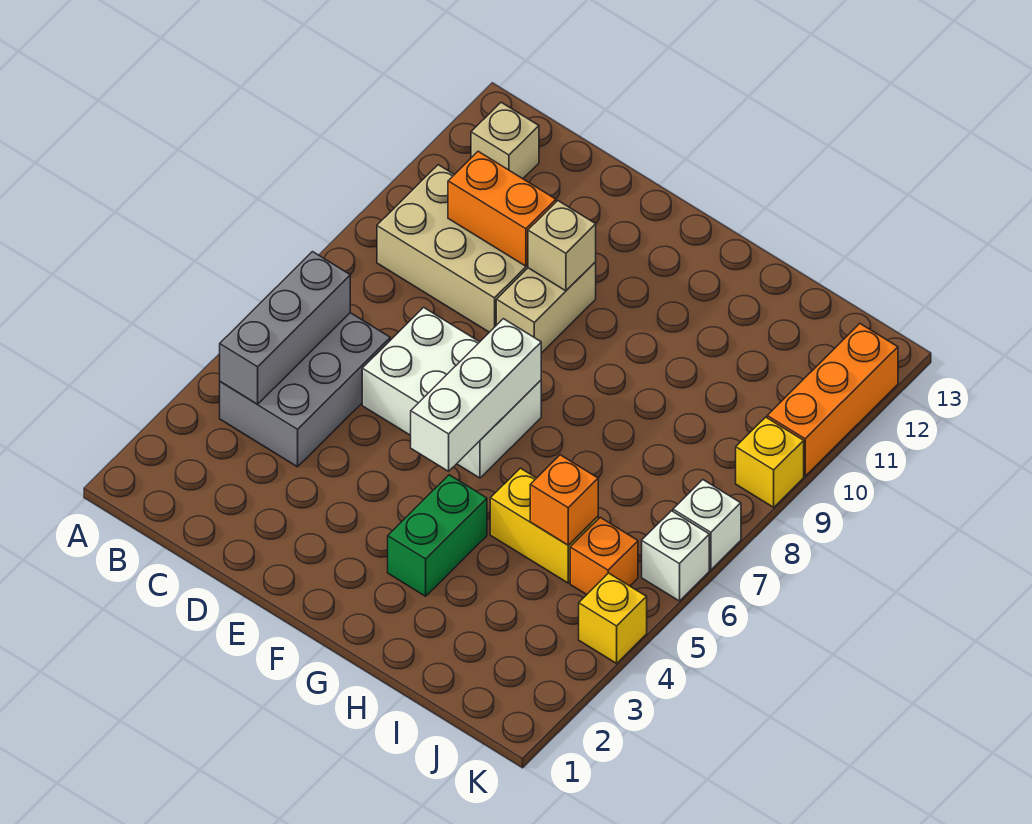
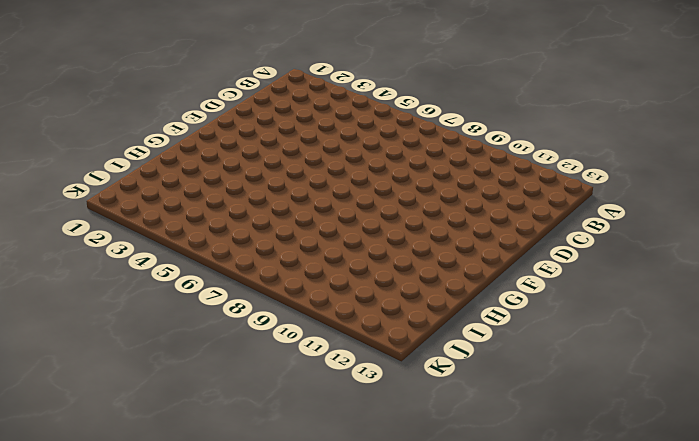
none -> grey brick B4:C6 level 1
none -> tan brick B9:D10 level 1
none -> tan brick B12 level 1

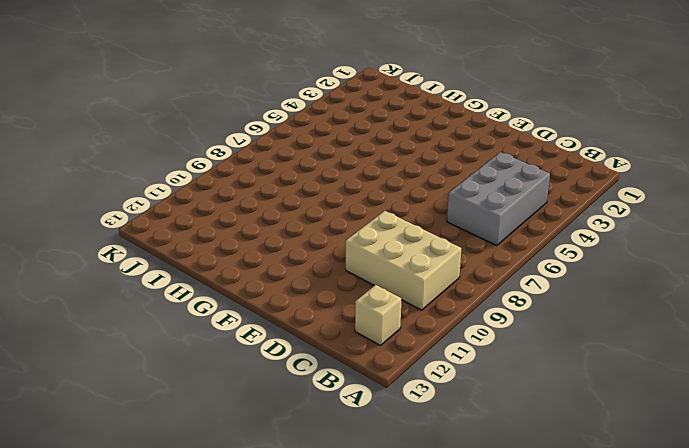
none -> white brick D6:F7 level 1
none -> tan brick E9:E10 level 1
none -> green brick G3:G4 level 1

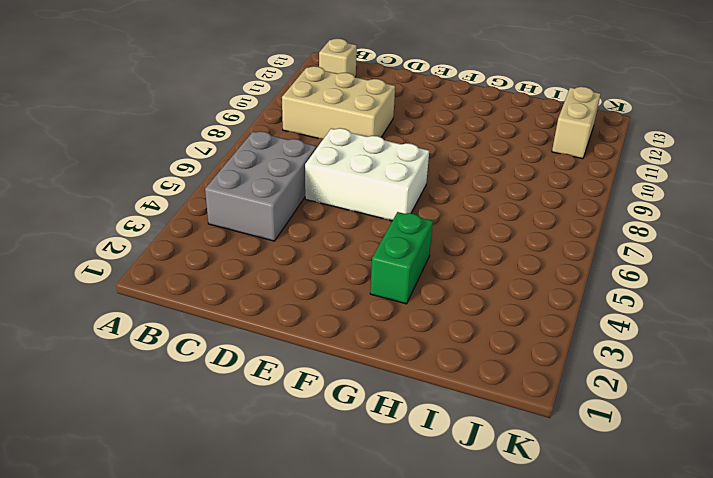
tan brick J11:J12 level 1 -> tan brick E9:E10 level 1
none -> yellow brick H5:I5 level 1
none -> orange brick J5 level 1
none -> yellow brick K4 level 1

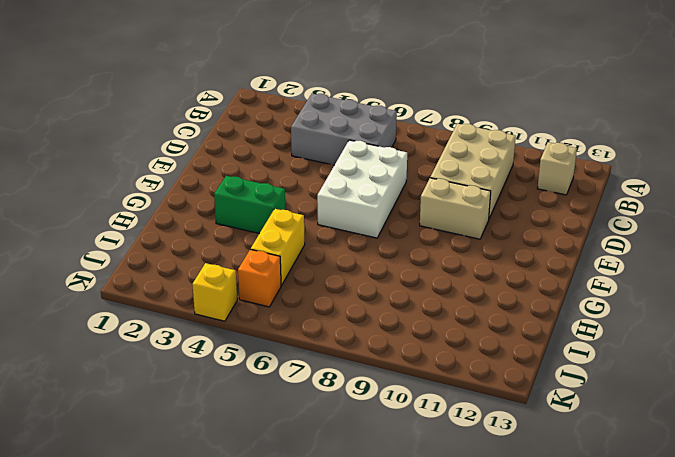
none -> white brick K6 level 1
none -> white brick K7 level 1
none -> yellow brick K9 level 1

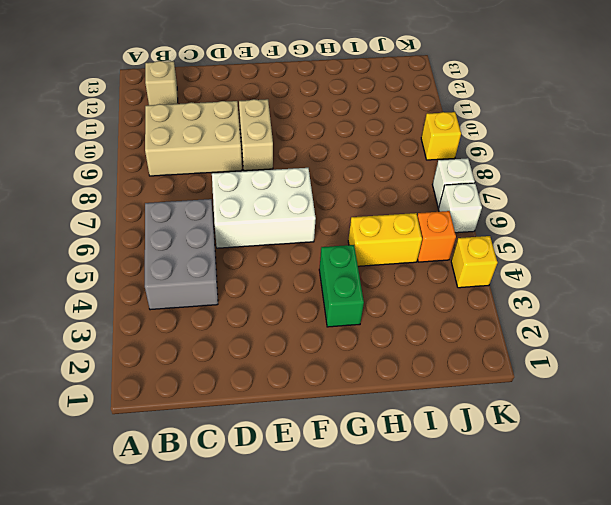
none -> orange brick K10:K12 level 1
none -> grey brick B4:B6 level 2
none -> orange brick C10:D10 level 2

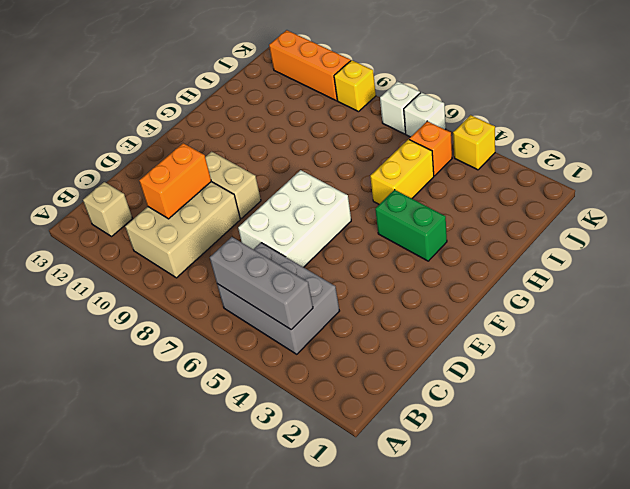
none -> tan brick E10 level 2
none -> white brick F5:F7 level 2
none -> orange brick I5 level 2

